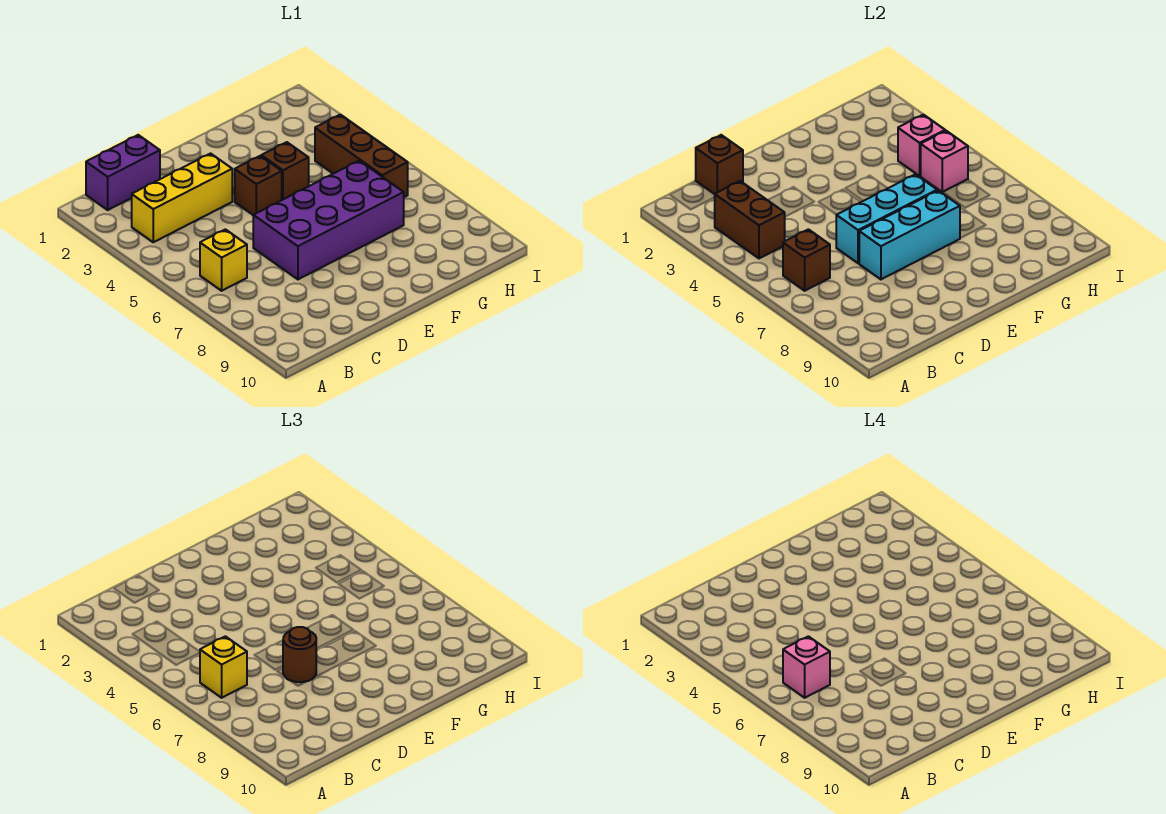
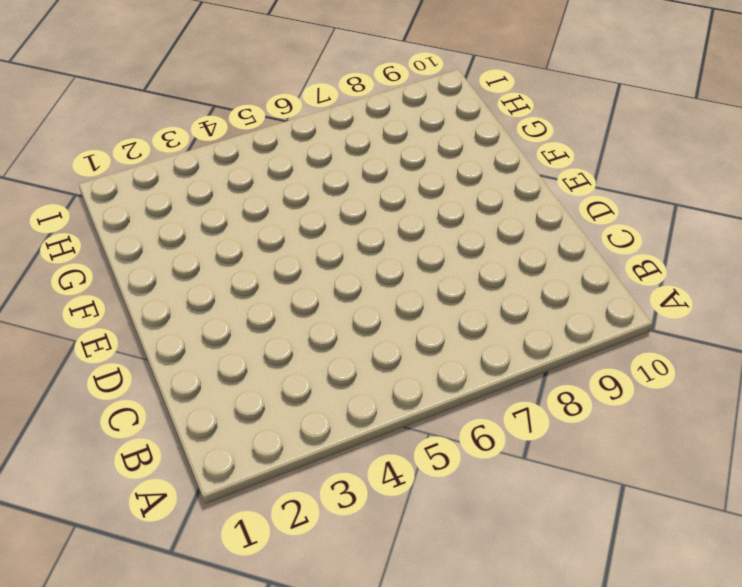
none -> purple brick B1:C1 level 1
none -> yellow brick B3:D3 level 1
none -> yellow brick B6 level 1

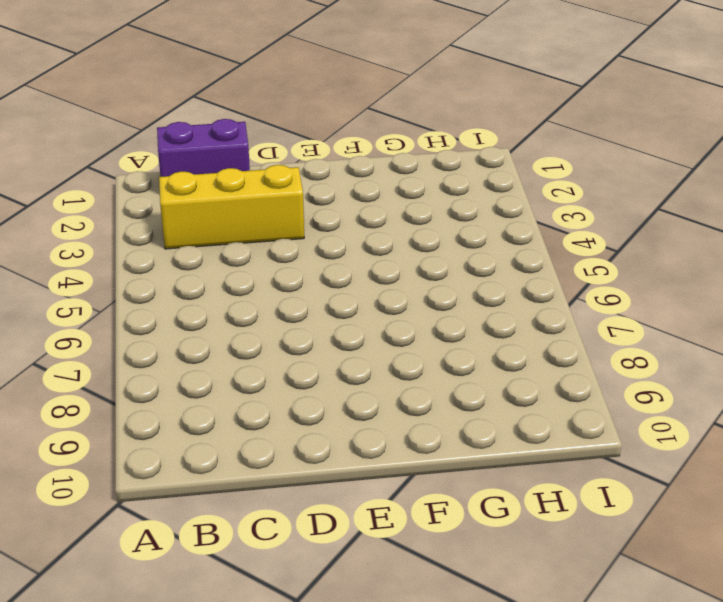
none -> yellow brick B6 level 1
none -> purple brick D6:G7 level 1
none -> brown brick E4 level 1

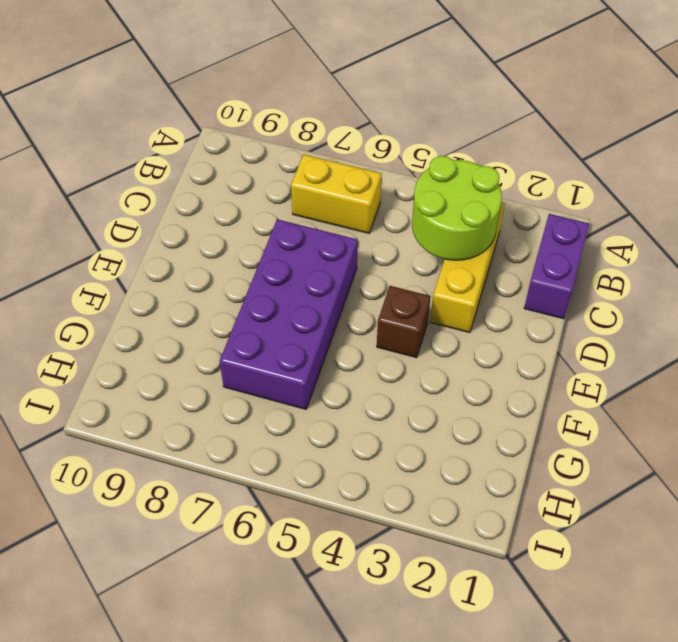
lime round brick B3:C4 level 2 -> brown brick B3:B4 level 2
yellow brick B6:B7 level 1 -> yellow brick B6 level 1
none -> brown brick F4 level 1
none -> brown brick H4:H6 level 1
none -> brown brick B6 level 2

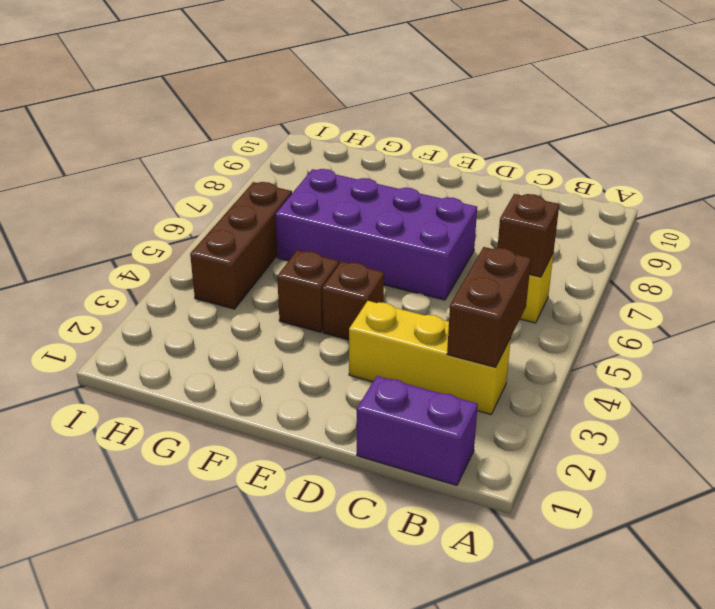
none -> brown brick C1 level 2
none -> cyan brick D6:F6 level 2
none -> cyan brick D7:F7 level 2

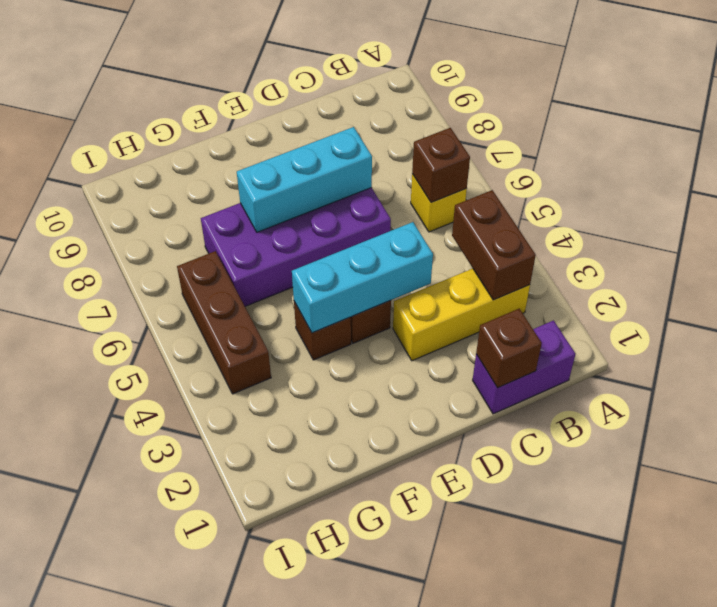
cyan brick D4:F4 level 2 -> cyan brick D6:F6 level 2
none -> pink brick H4 level 2
none -> pink brick H5 level 2
none -> yellow brick B6 level 3

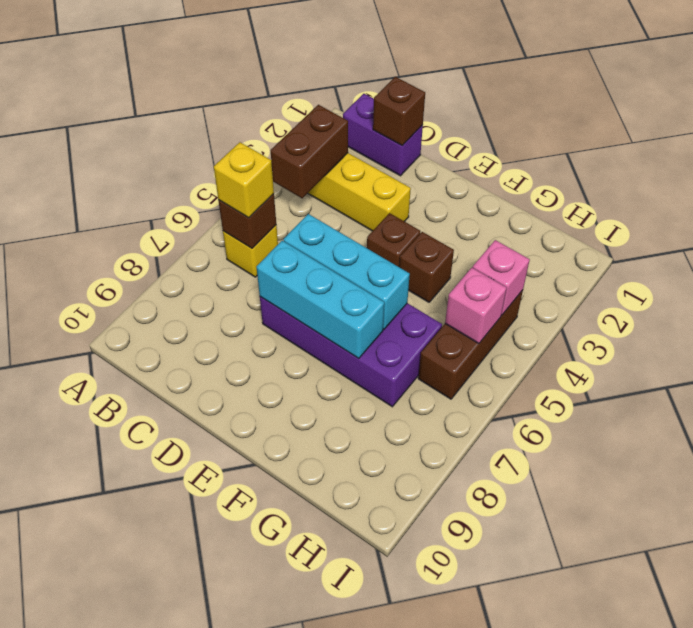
none -> brown round brick D7 level 3
none -> pink brick B6 level 4

